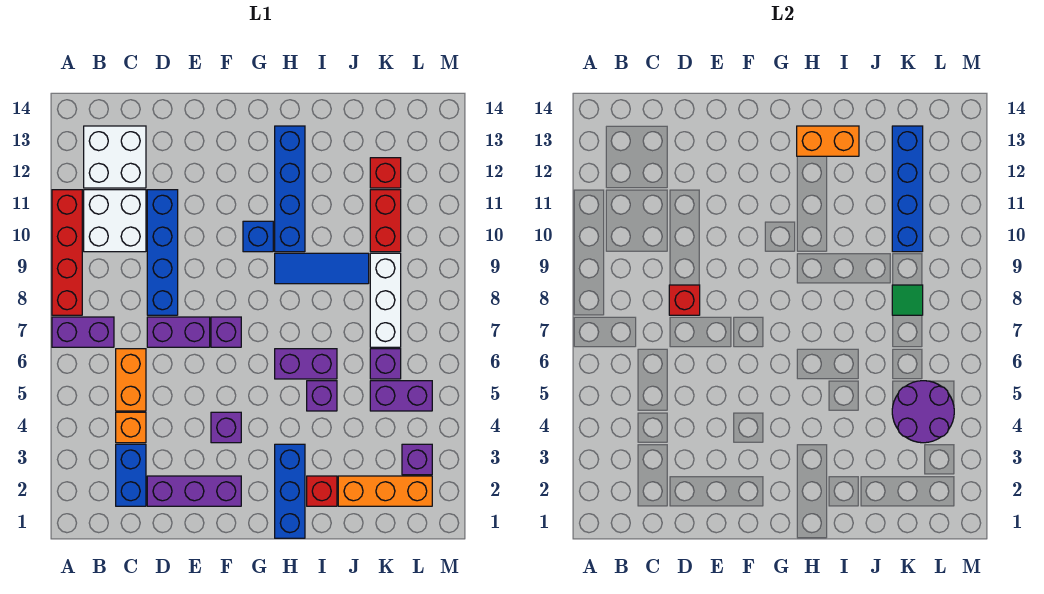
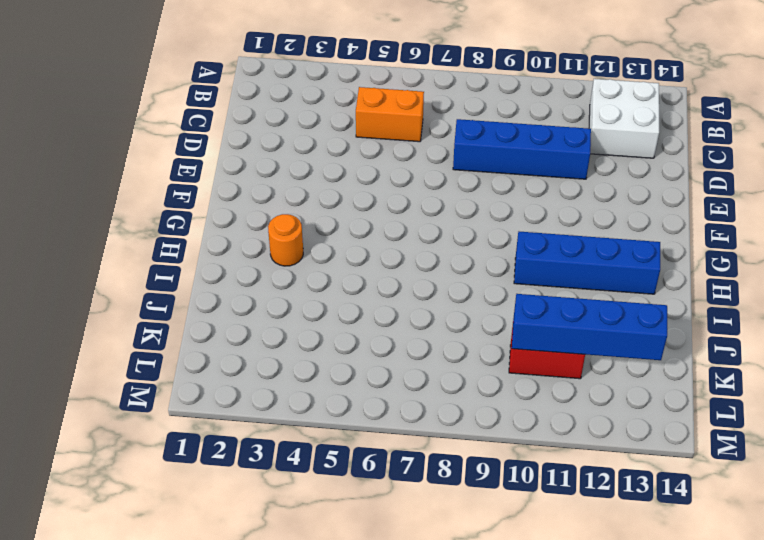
orange round brick H3 level 1 -> blue brick H1:H3 level 1
none -> purple brick A7:B7 level 1
none -> red brick A8:A11 level 1
none -> white brick B10:C11 level 1
none -> blue brick C2:C3 level 1

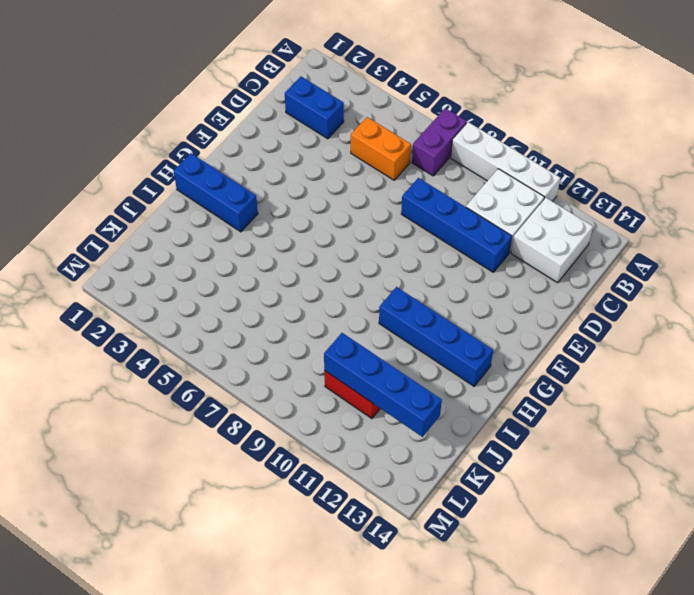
white brick A8:A11 level 1 -> red brick A8:A11 level 1
none -> orange brick C4 level 1
none -> purple brick D2:F2 level 1
none -> purple brick D7:E7 level 1
none -> purple brick F4 level 1

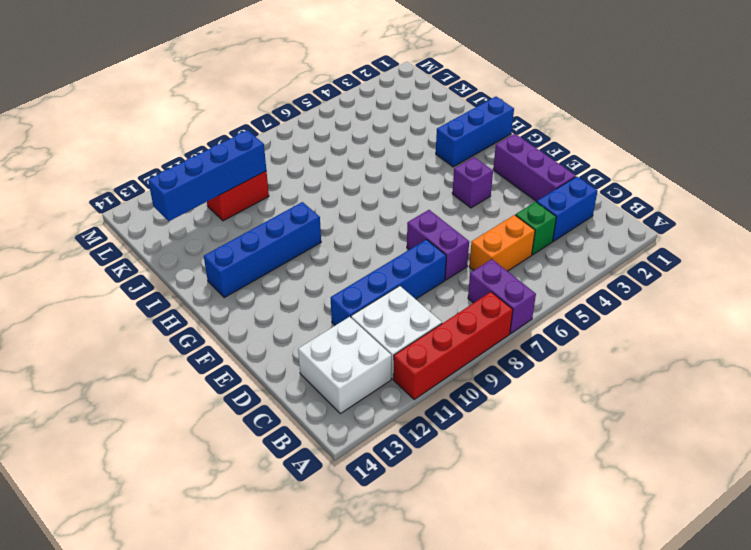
green brick C4 level 1 -> orange brick C4 level 1
none -> purple brick F7 level 1
none -> blue brick G10 level 1
none -> purple brick H6:I6 level 1
none -> blue tile H9:J9 level 1

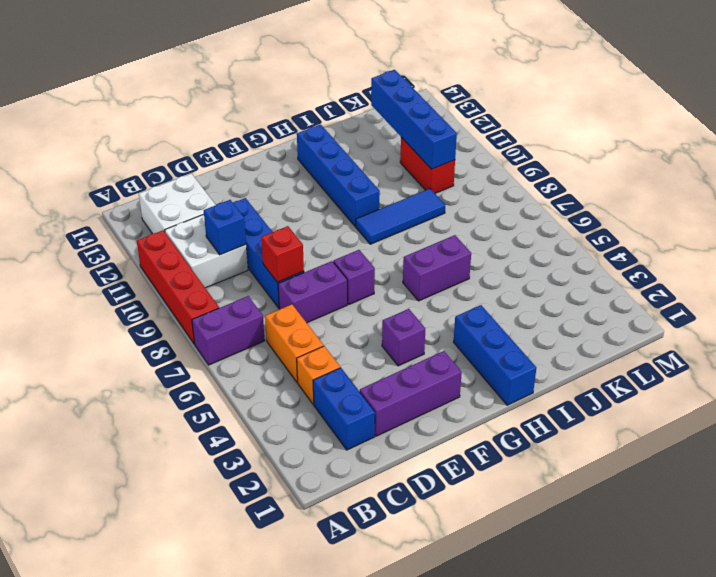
blue brick C10 level 2 -> blue brick G10 level 1
none -> red brick I2 level 1
none -> purple brick I5 level 1
none -> orange brick J2:L2 level 1
none -> purple brick K5:L5 level 1

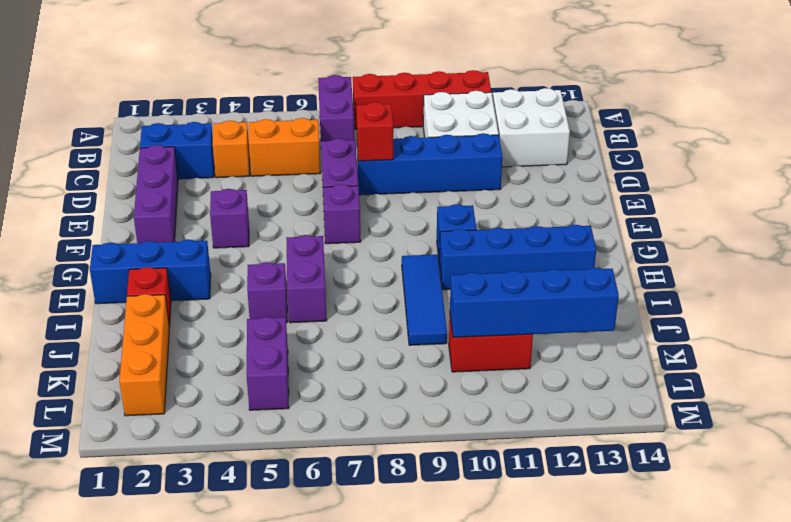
none -> purple brick K6 level 1
none -> white brick K7:K9 level 1
none -> red brick K12 level 1
none -> purple brick L3 level 1

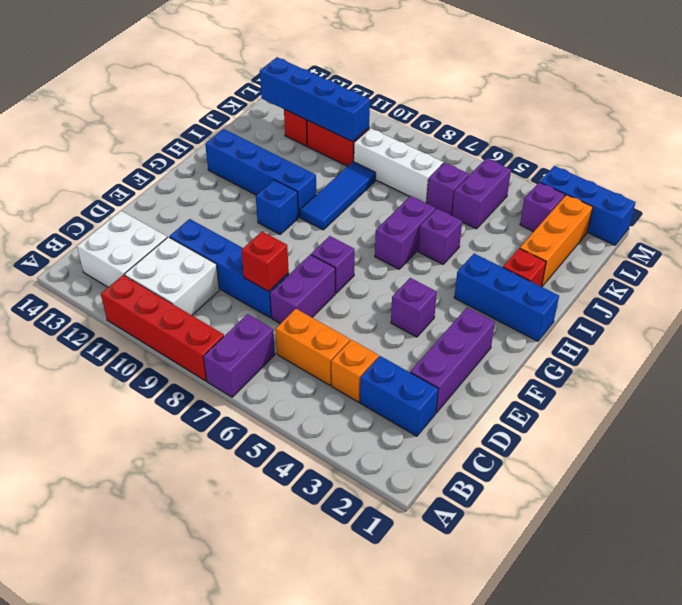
blue brick M1:M3 level 1 -> none
none -> orange brick H13:I13 level 2
none -> purple round brick K4:L5 level 2
none -> green tile K8 level 2

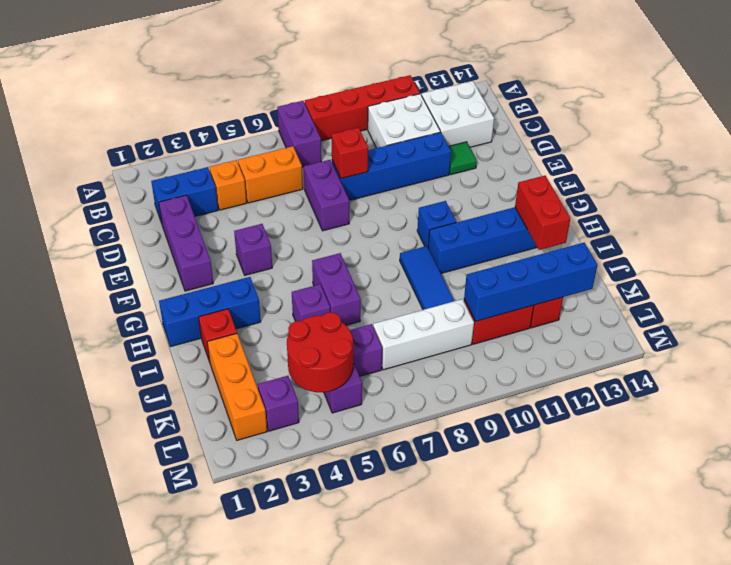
green tile D12 level 1 -> green tile K8 level 2
red brick H13:I13 level 2 -> orange brick H13:I13 level 2
red round brick K4:L5 level 2 -> purple round brick K4:L5 level 2
none -> purple brick F7 level 1

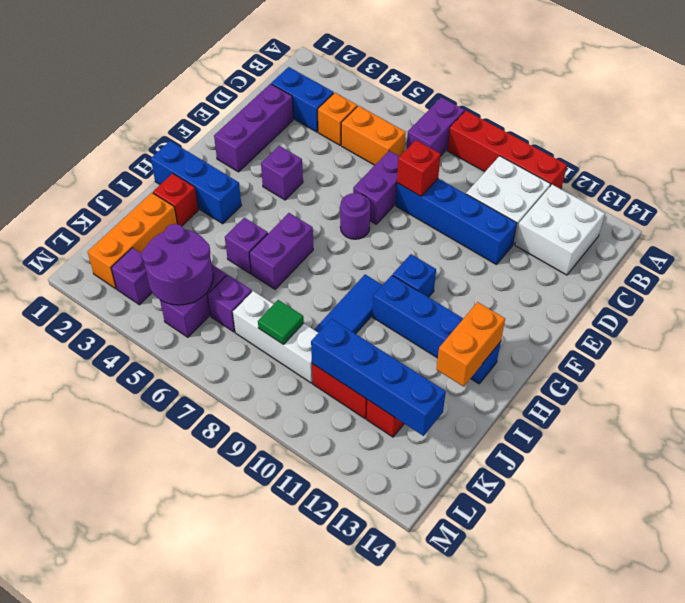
purple round brick F7 level 1 -> purple brick F7 level 1

